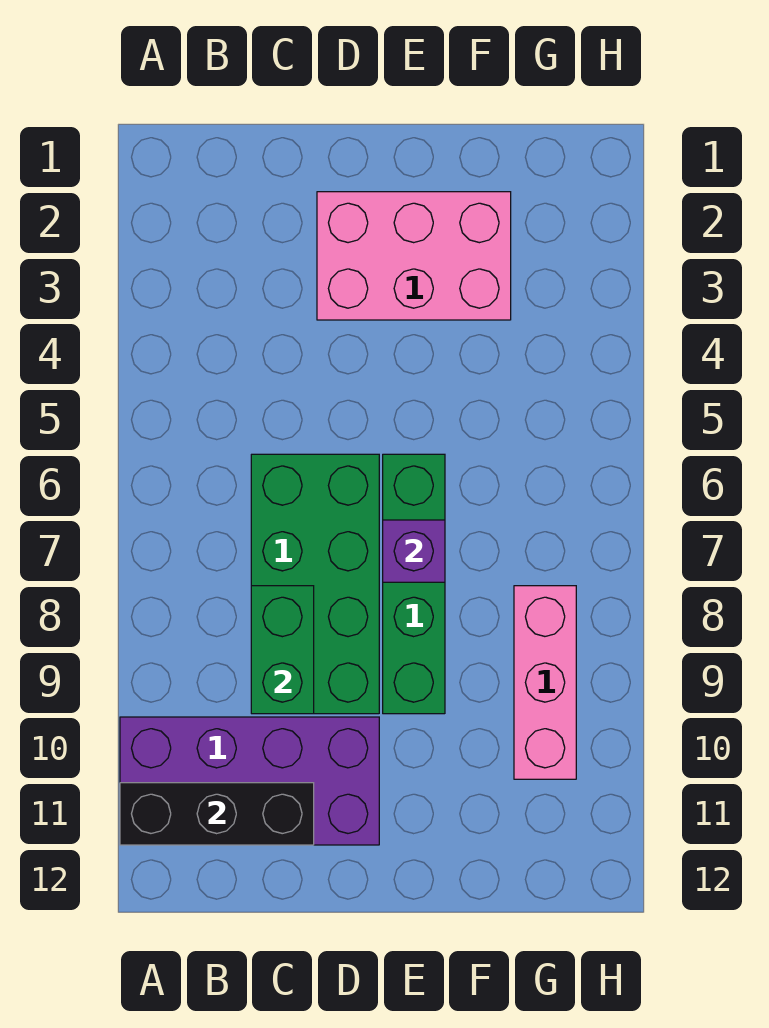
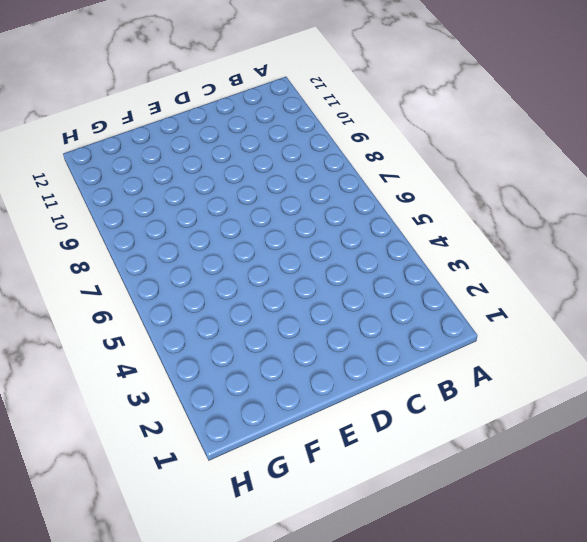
none -> purple brick A10:D11 level 1
none -> green brick C6:D9 level 1

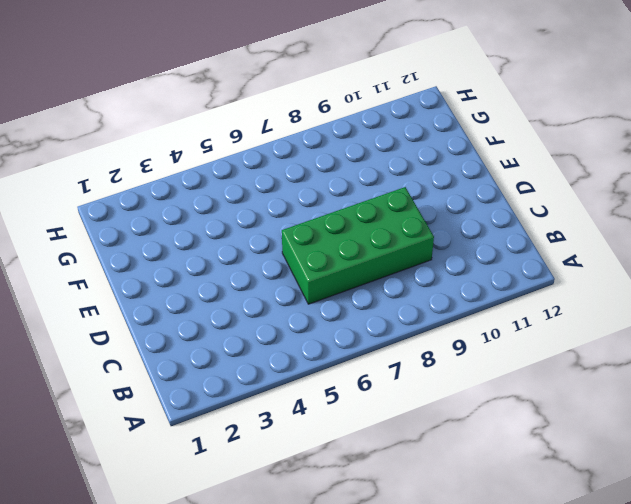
none -> purple brick A10:D11 level 1
none -> pink brick D2:F3 level 1

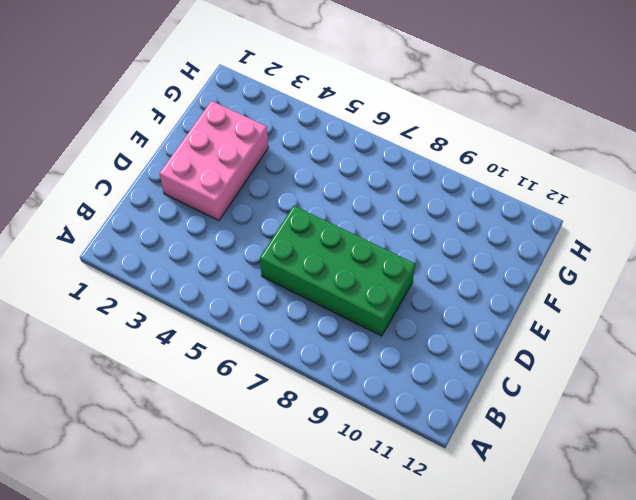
none -> purple brick A10:D11 level 1
none -> green brick E6:E9 level 1

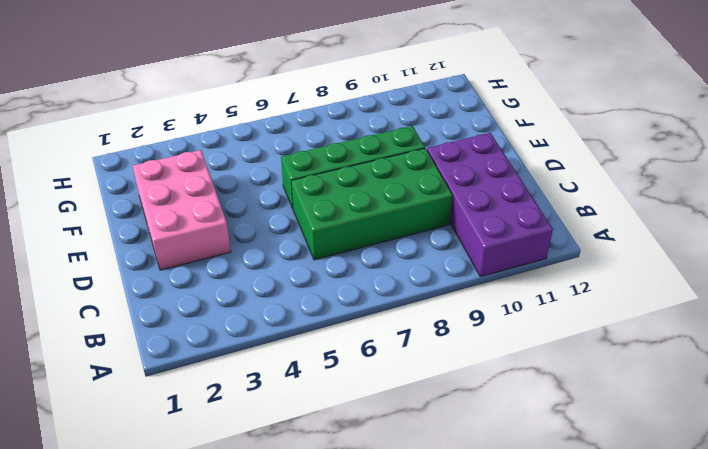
none -> pink brick G8:G10 level 1
none -> black brick A11:C11 level 2

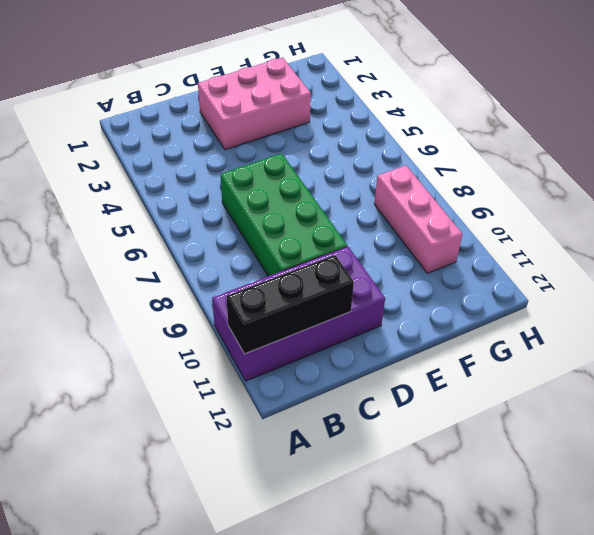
none -> green brick E6:E9 level 1
none -> green brick C8:C9 level 2

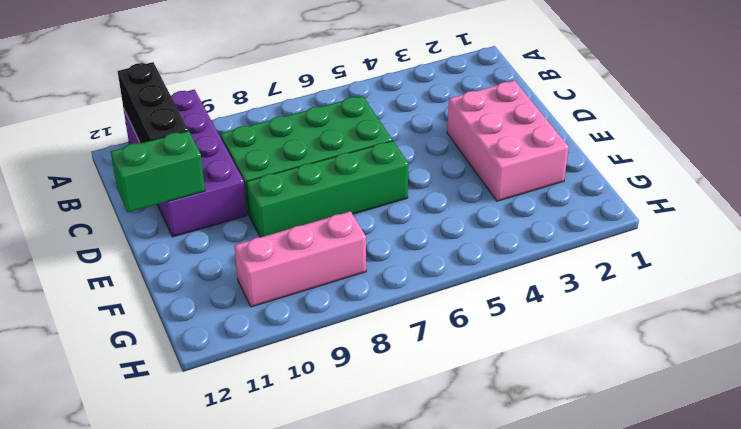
green brick D11:D12 level 2 -> green brick C8:C9 level 2
none -> purple brick E7 level 2

